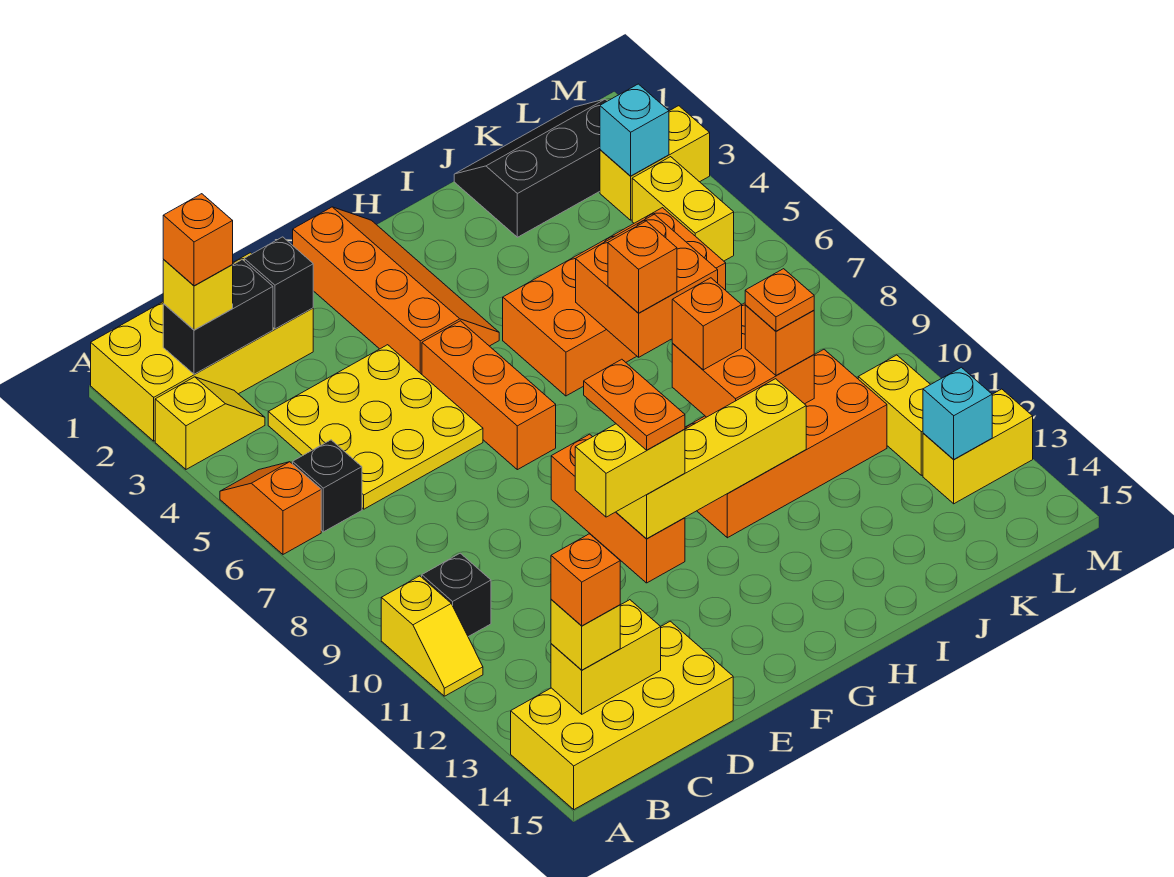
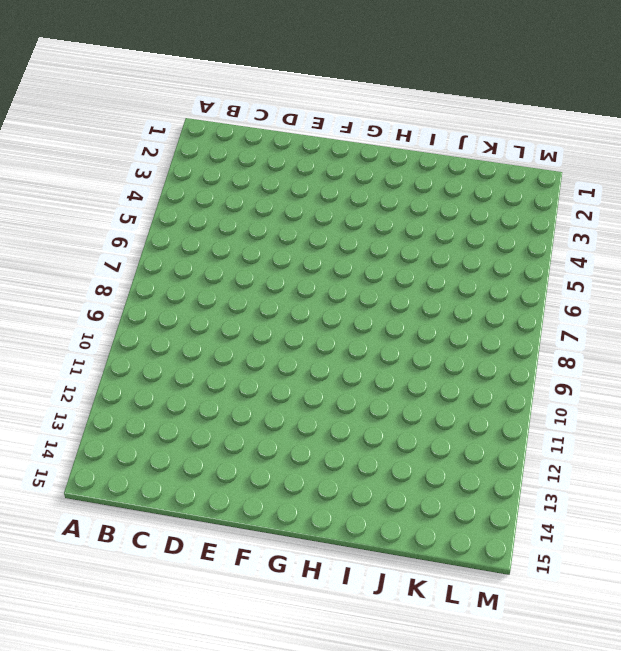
none -> yellow brick A1:D2 level 1
none -> yellow slope A3:B3 level 1 top A
none -> orange slope A5:A6 level 1 top 6
none -> yellow slope A10:A11 level 1 top 10

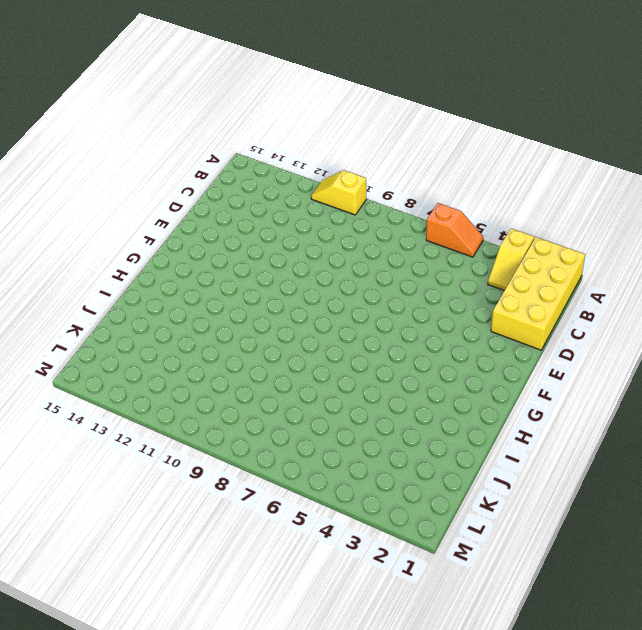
none -> yellow brick A14:D15 level 1
none -> black brick B6 level 1
none -> black brick B10 level 1
none -> yellow plate C4:E6 level 1

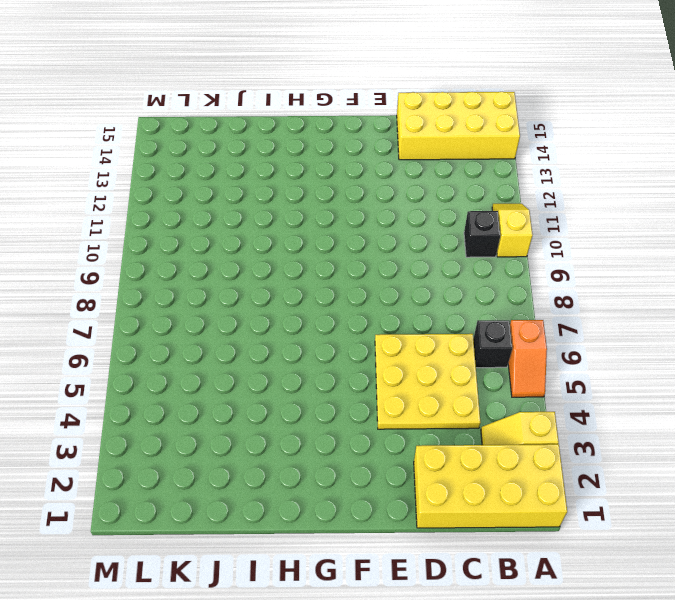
none -> orange slope F1:G4 level 1 top F
none -> orange brick F5:F7 level 1
none -> orange brick F9:F11 level 1
none -> orange brick H5:K6 level 1

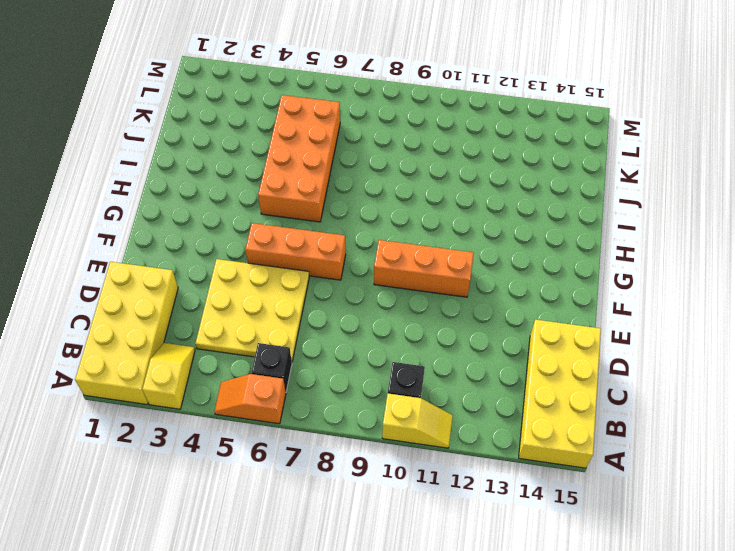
none -> orange slope F1:G4 level 1 top F
none -> orange brick H10:K11 level 1
none -> black slope J1:L2 level 1 top 2
none -> yellow brick L3:M3 level 1

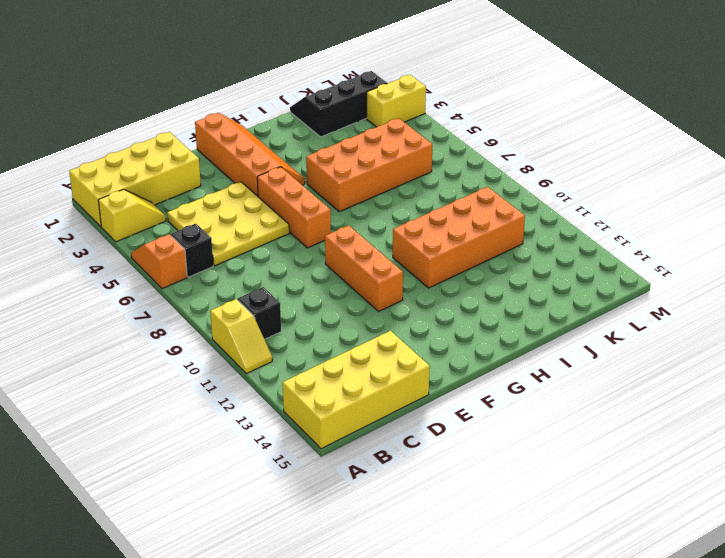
none -> yellow brick L4:L5 level 1
none -> yellow brick L11:L12 level 1
none -> yellow brick L13:M13 level 1
none -> black brick B2:C2 level 2

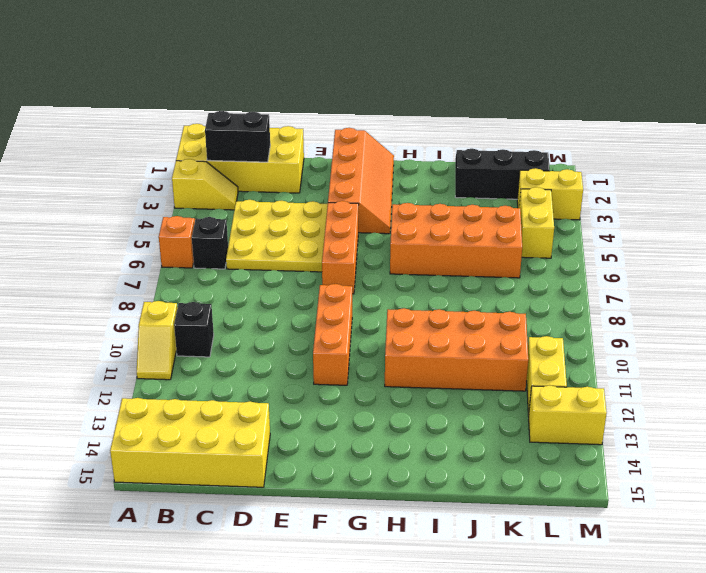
none -> yellow brick B14:C14 level 2
none -> black brick D2 level 2
none -> yellow brick F11:I11 level 2
none -> orange brick I6:J7 level 2

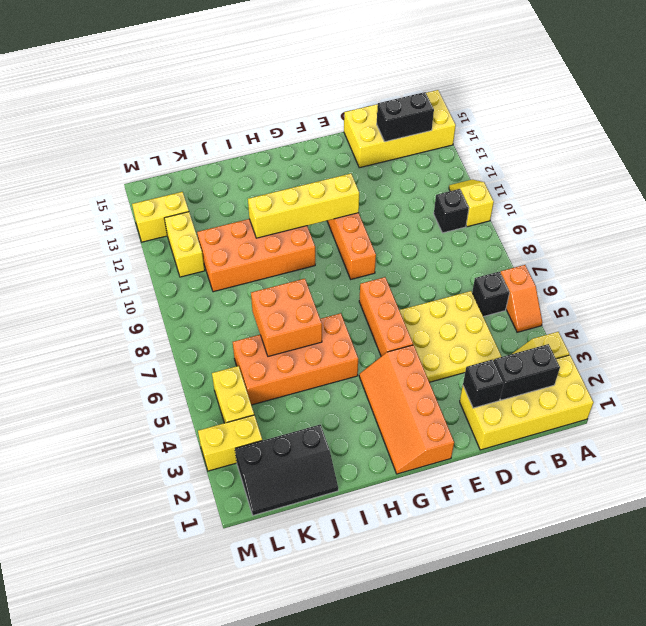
black brick B14:C14 level 2 -> yellow brick B14:C14 level 2
none -> orange brick I9:J10 level 2
none -> cyan brick L3 level 2
none -> cyan brick L13 level 2
none -> yellow brick B2 level 3

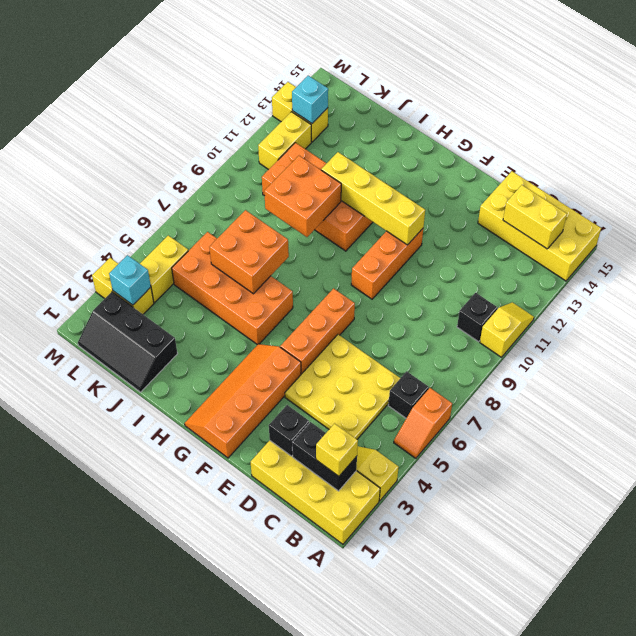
none -> yellow brick B14 level 3
none -> yellow brick E11:F11 level 3
none -> orange brick I7 level 3
none -> orange brick I9 level 3

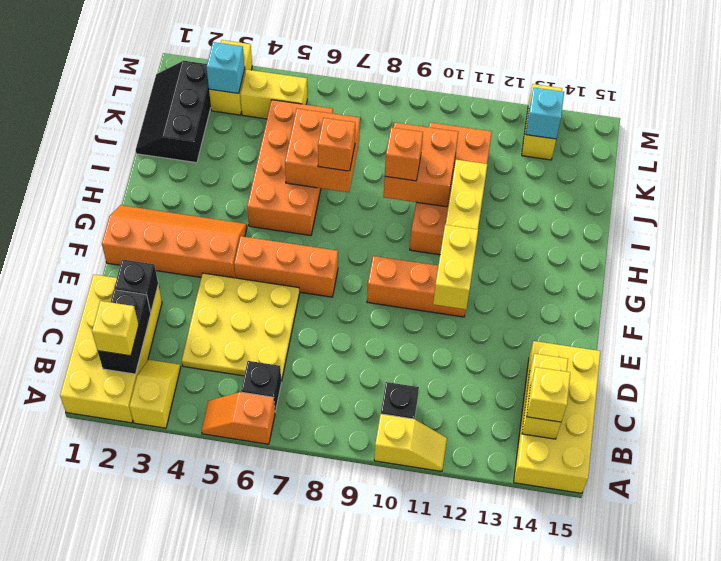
none -> yellow brick L11:L12 level 1
none -> orange brick J10 level 3
none -> orange brick B2 level 4
none -> orange brick B14 level 4

